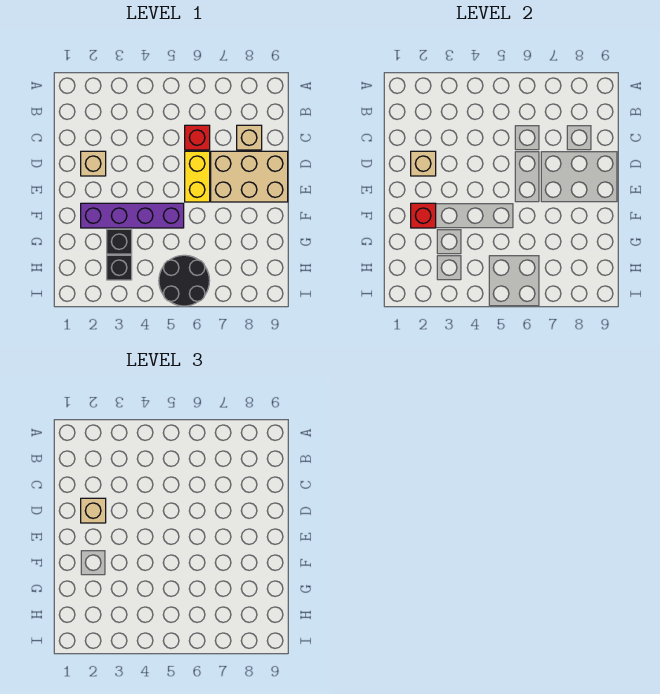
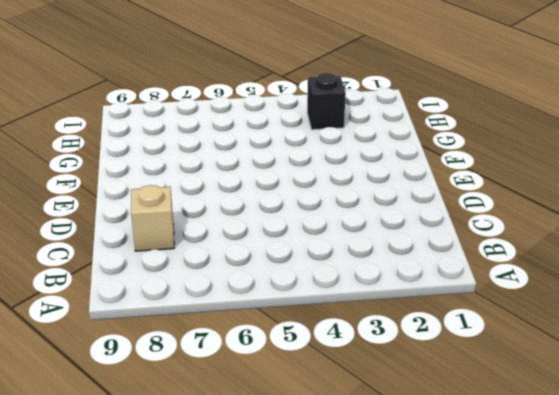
none -> red brick C6 level 1
none -> tan brick D2 level 1
none -> yellow brick D6:E6 level 1

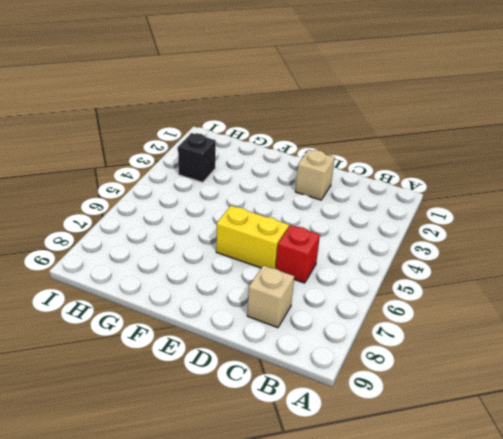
none -> tan brick D7:E9 level 1
none -> purple brick F2:F5 level 1
none -> black brick G3 level 1

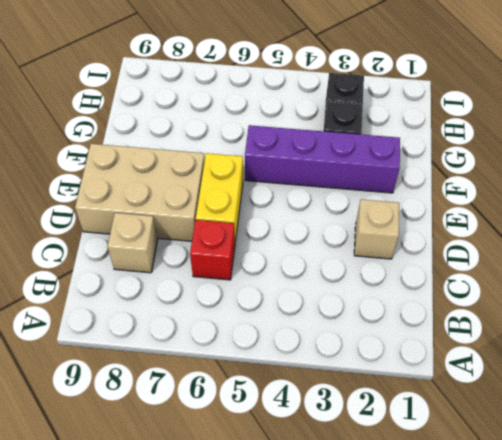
none -> black round brick H5:I6 level 1
none -> tan brick D2 level 2
none -> red brick F2 level 2

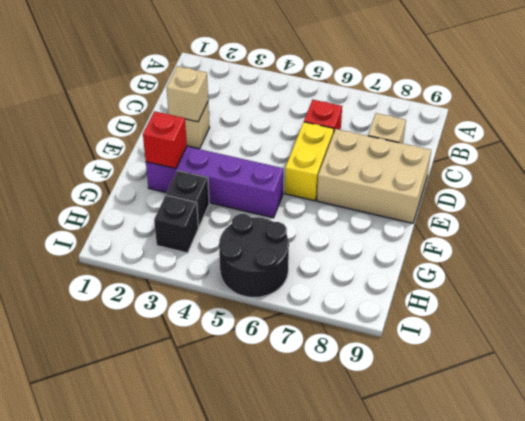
none -> tan brick D2 level 3

